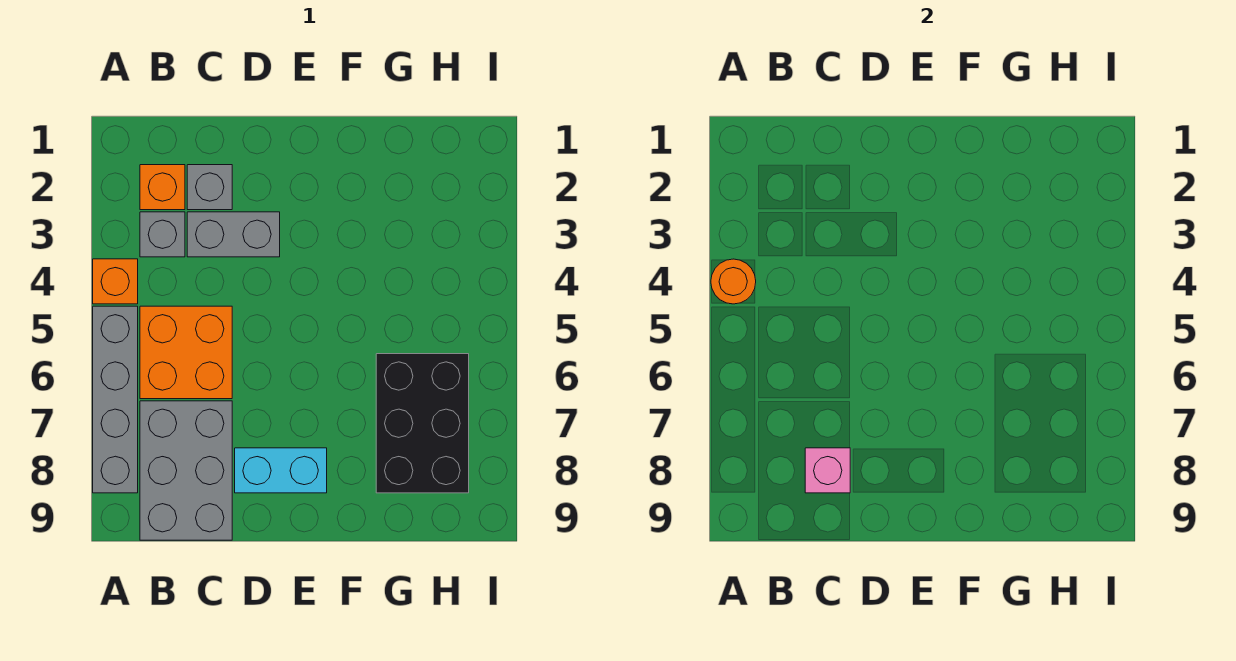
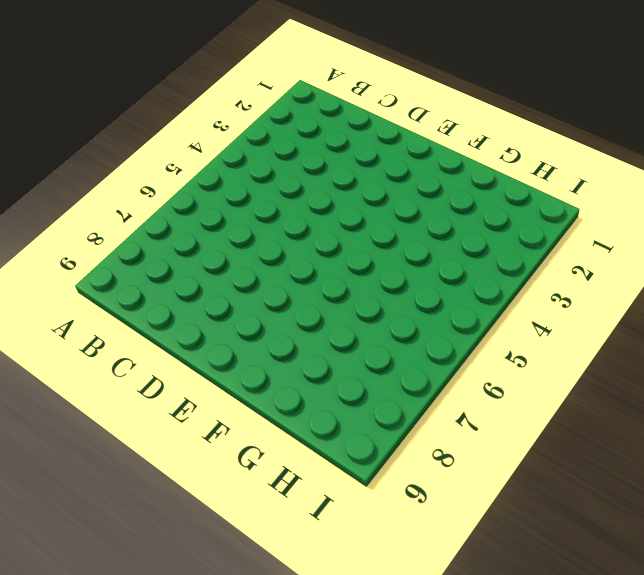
none -> orange brick A4 level 1
none -> grey brick A5:A8 level 1
none -> orange brick B2 level 1

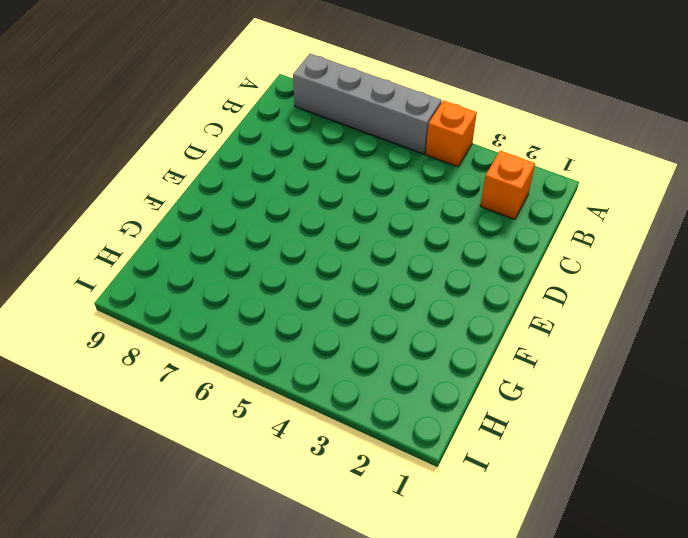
none -> grey brick B3 level 1
none -> orange brick B5:C6 level 1
none -> grey brick B7:C9 level 1

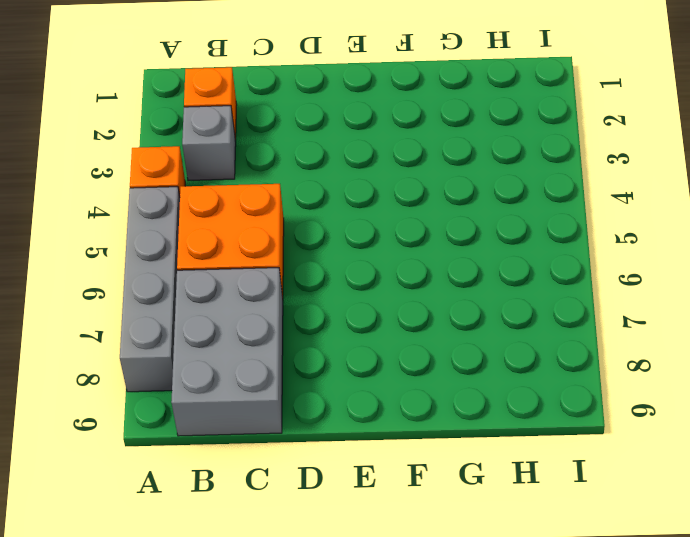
none -> grey brick C2 level 1
none -> grey brick C3:D3 level 1
none -> cyan brick D8:E8 level 1

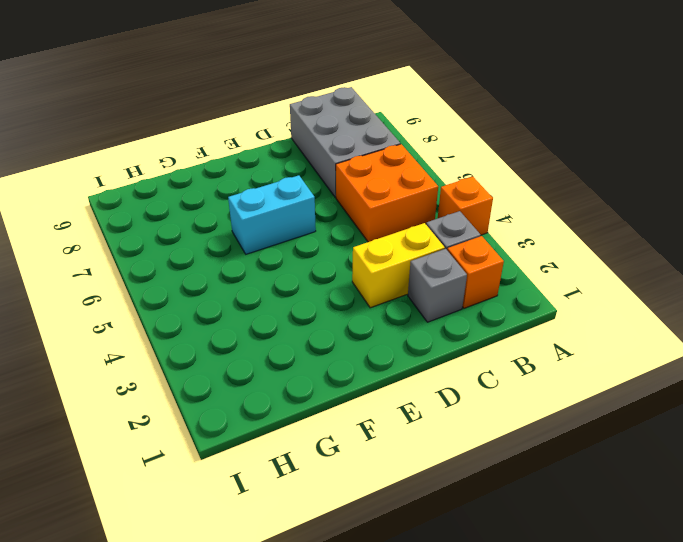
yellow brick C3:D3 level 1 -> grey brick C3:D3 level 1
cyan brick E6:F6 level 1 -> cyan brick D8:E8 level 1
none -> grey brick A5:A8 level 1
none -> black brick G6:H8 level 1
none -> orange round brick A4 level 2

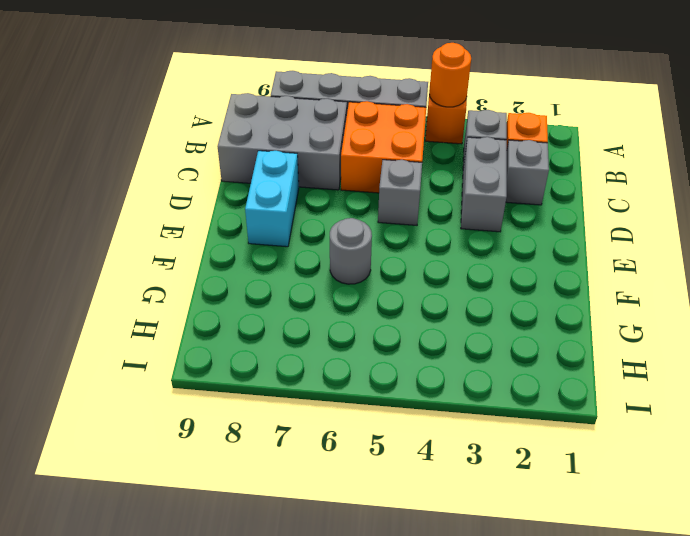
grey brick D5 level 1 -> none
grey round brick F6 level 1 -> none
none -> black brick G6:H8 level 1
none -> pink brick C8 level 2

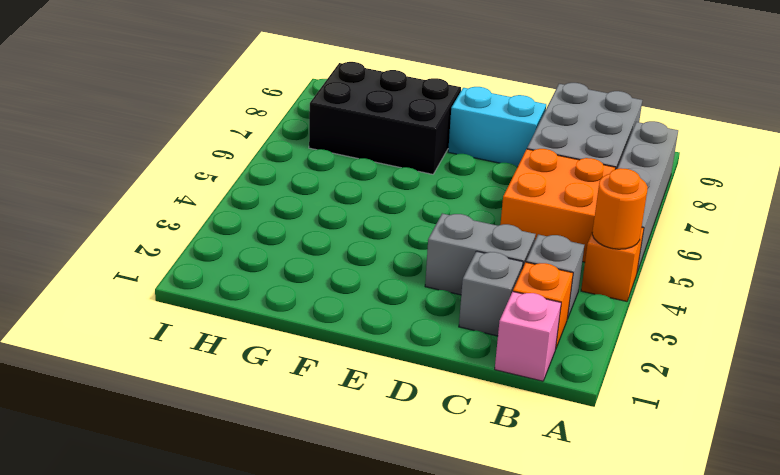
pink brick B1 level 1 -> pink brick C8 level 2
black brick F7:H8 level 1 -> black brick G6:H8 level 1

